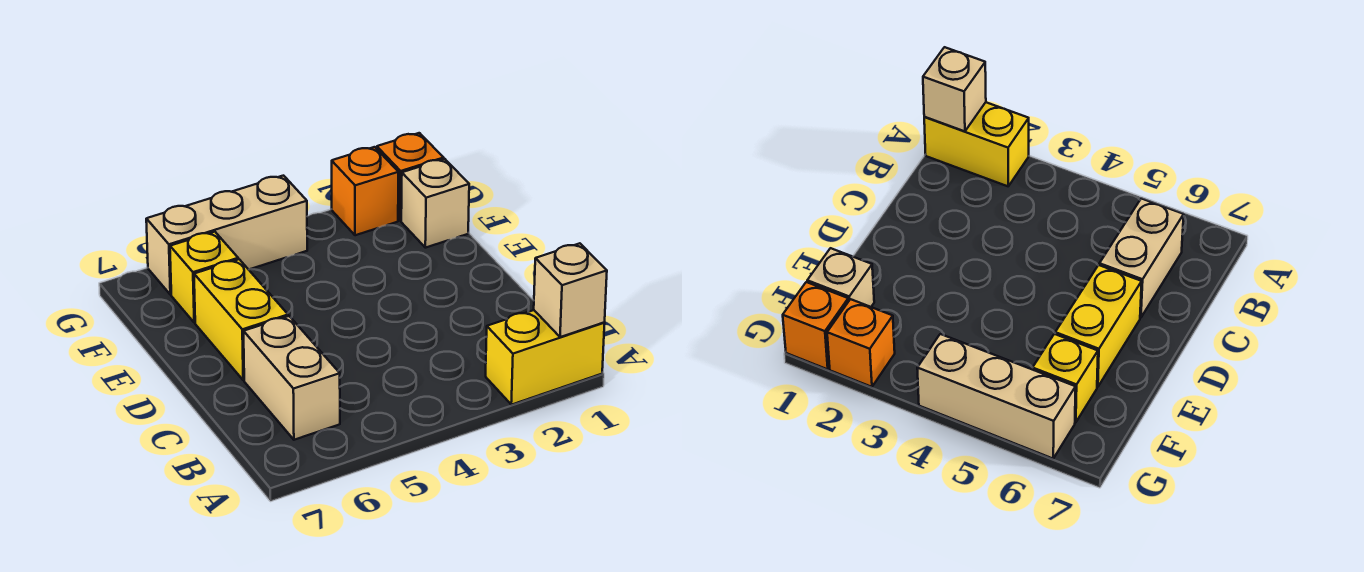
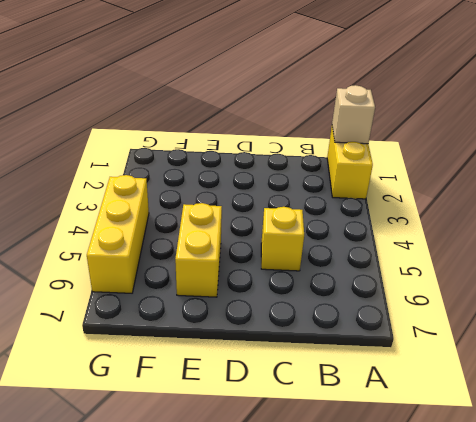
yellow brick C5 level 1 -> yellow brick F6 level 1
yellow brick E5:E6 level 1 -> yellow brick D6:E6 level 1
yellow brick G4:G6 level 1 -> tan brick G4:G6 level 1
none -> tan brick B6:C6 level 1
none -> tan brick F1 level 1

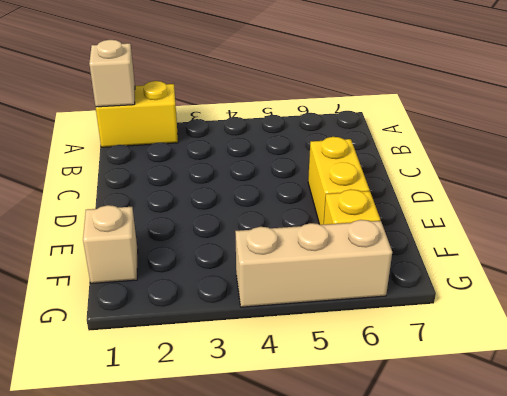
none -> tan brick B6:C6 level 1
none -> orange brick G1 level 1

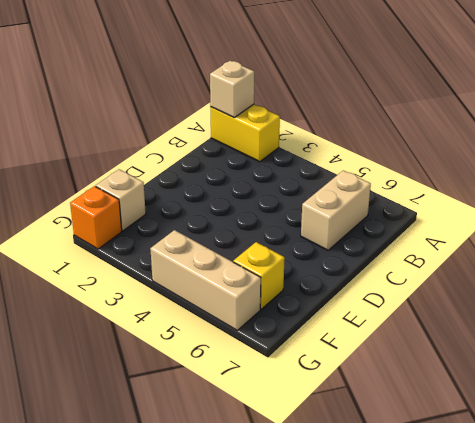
none -> yellow brick D6:E6 level 1
none -> orange brick G2 level 1

